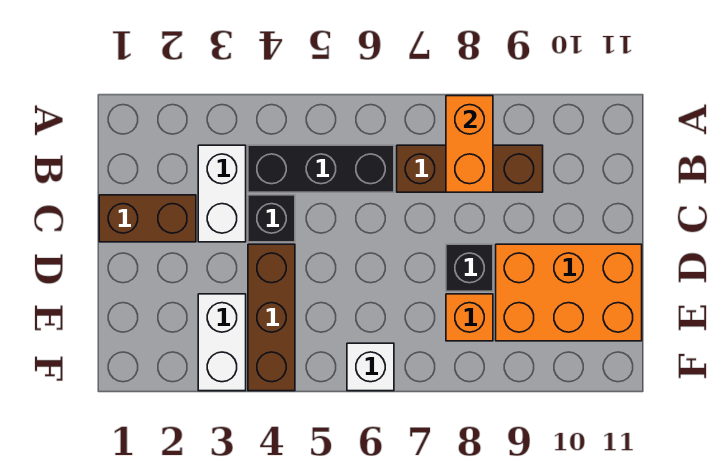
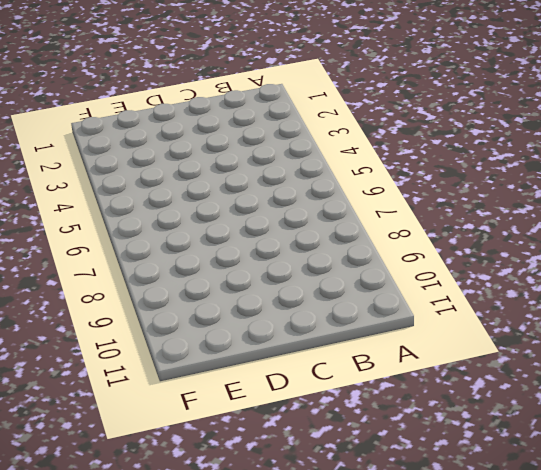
none -> white brick B3:C3 level 1
none -> black brick B4:B6 level 1
none -> brown brick B7:B9 level 1

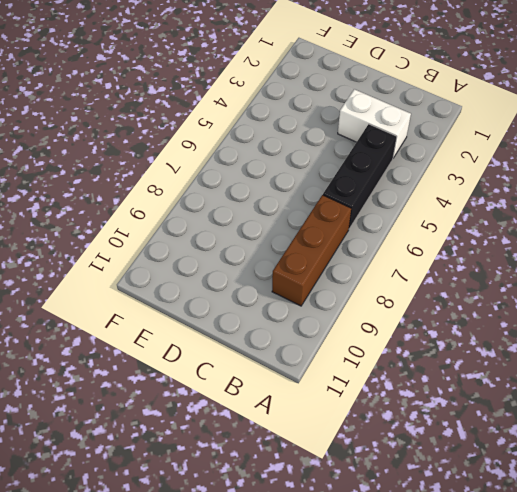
none -> brown brick C1:C2 level 1
none -> black brick C4 level 1
none -> brown brick D4:F4 level 1

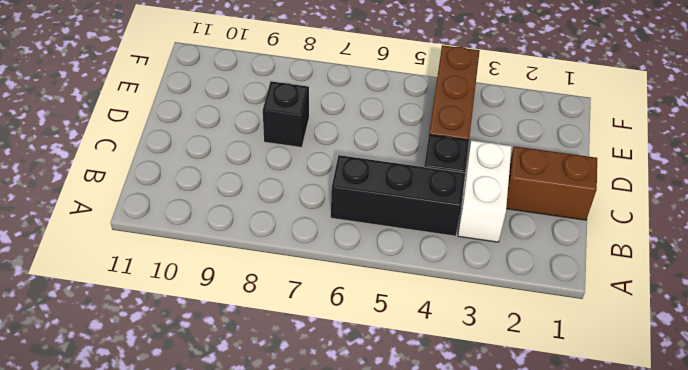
none -> brown brick B7:B9 level 1
none -> orange brick D9:E11 level 1
none -> white brick E3:F3 level 1

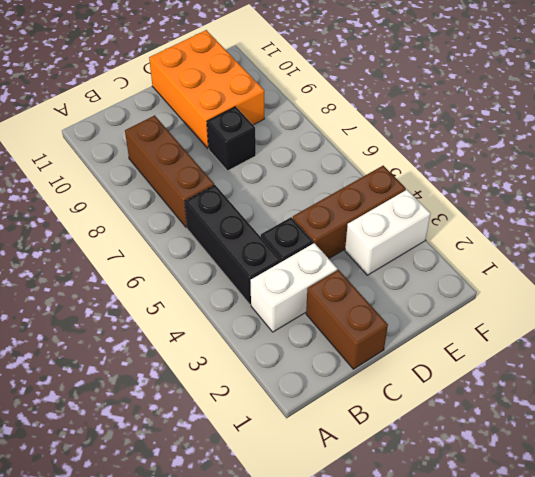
none -> orange brick E8 level 1
none -> white brick F6 level 1
none -> orange brick A8:B8 level 2

